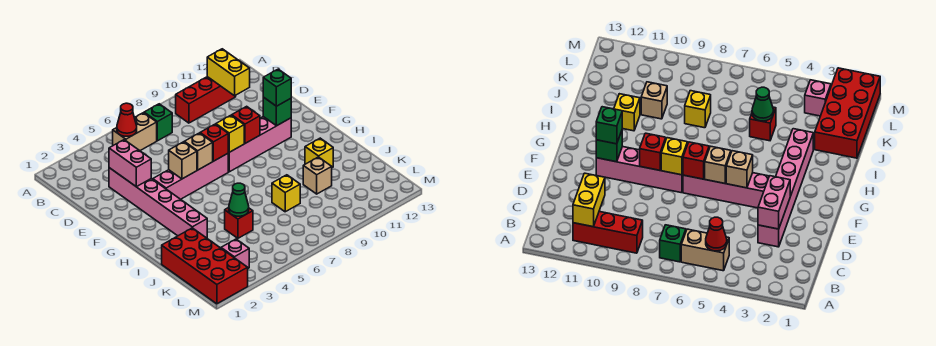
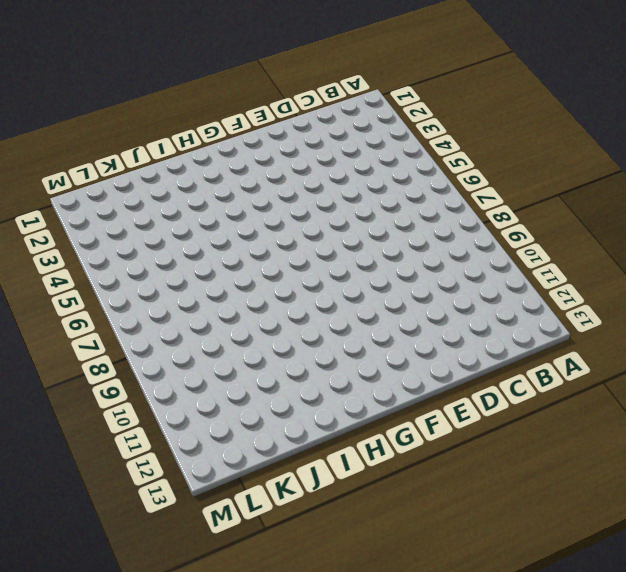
none -> tan brick B5:B6 level 1
none -> green brick B7 level 1
none -> red brick B9:B11 level 1

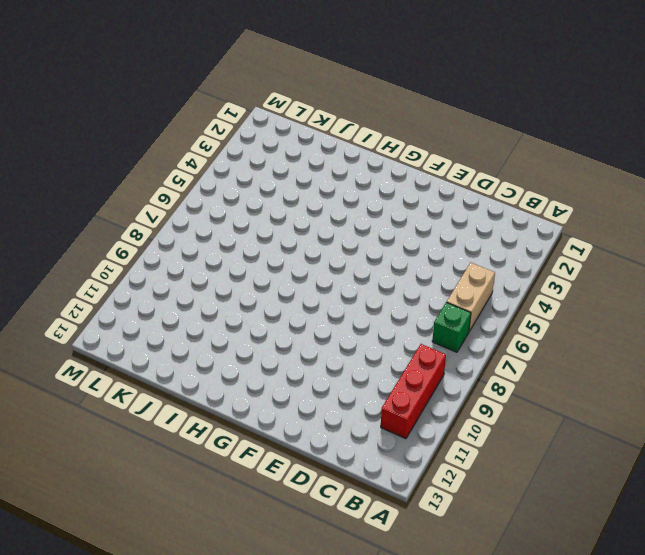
none -> pink brick D3:I3 level 1
none -> pink brick F4:F7 level 1
none -> pink brick F8:F11 level 1

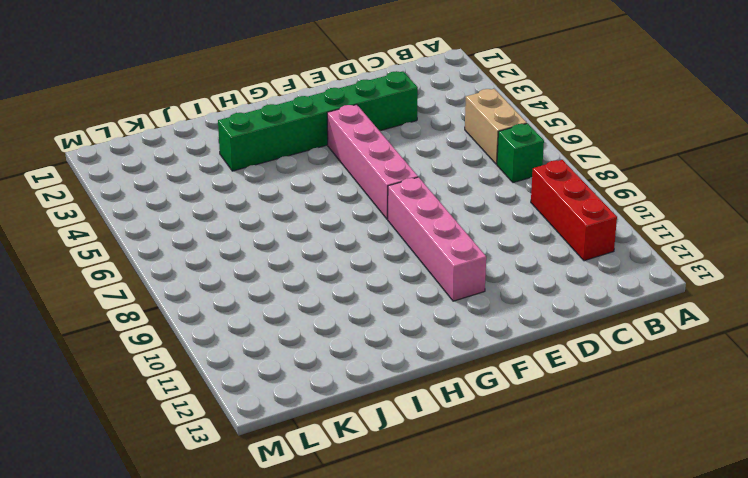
green brick D3:I3 level 1 -> pink brick D3:I3 level 1
none -> yellow brick I11 level 1
none -> red brick J1:M2 level 1
none -> red brick J5 level 1

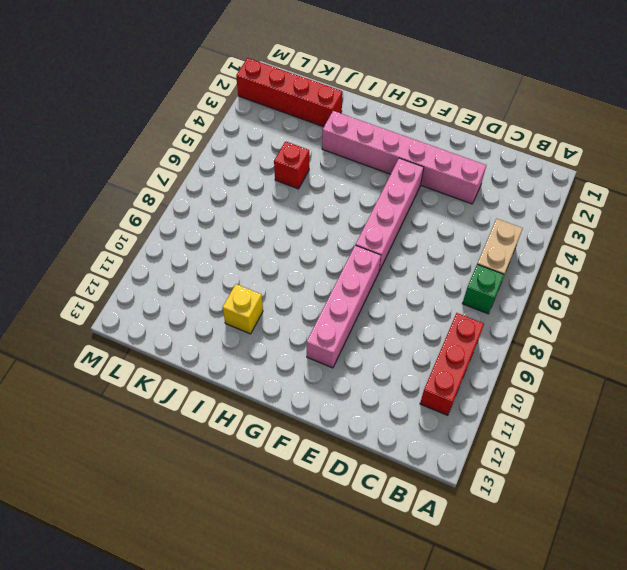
red brick J2:M2 level 1 -> red brick J1:M2 level 1
none -> yellow brick J8 level 1
none -> tan brick J10 level 1
none -> pink brick L3 level 1

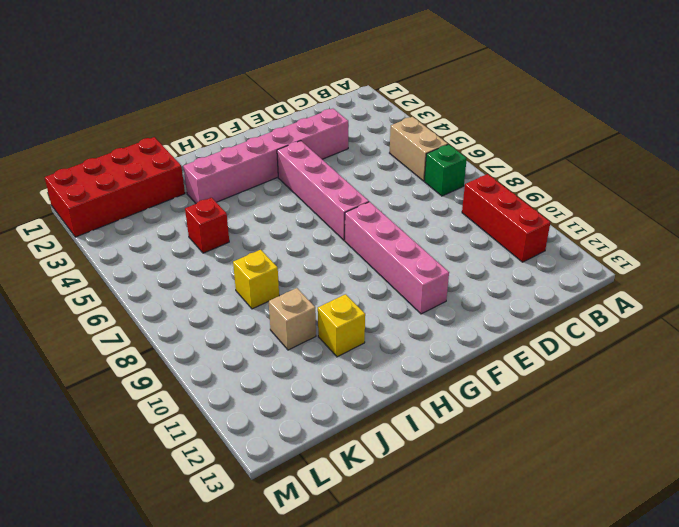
none -> pink brick L3 level 1
none -> red cone B5 level 2
none -> yellow brick B11:C11 level 2

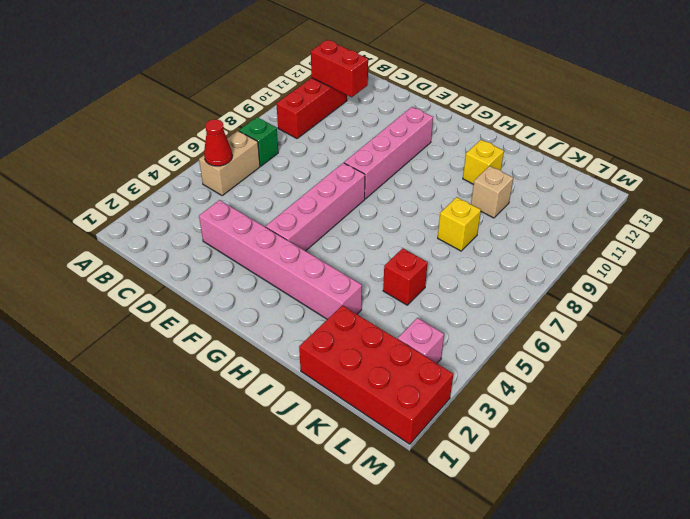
red brick B11:C11 level 2 -> yellow brick B11:C11 level 2
none -> pink brick D3:E3 level 2
none -> tan brick F5 level 2
none -> tan brick F6 level 2

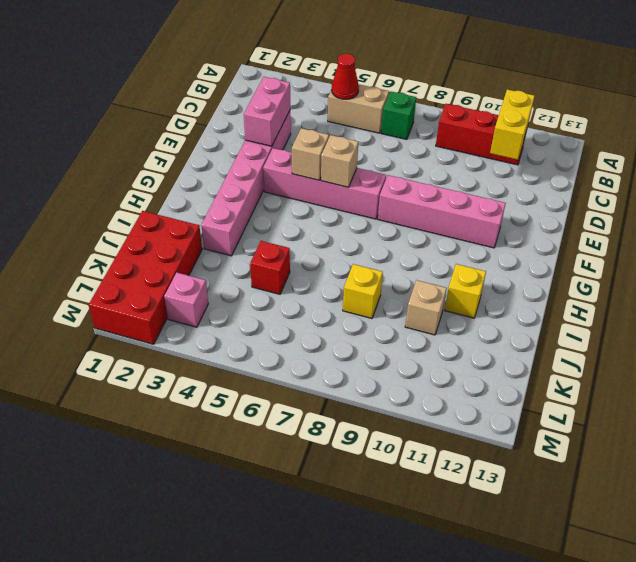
none -> red brick F7 level 2
none -> yellow brick F8 level 2
none -> red brick F9 level 2

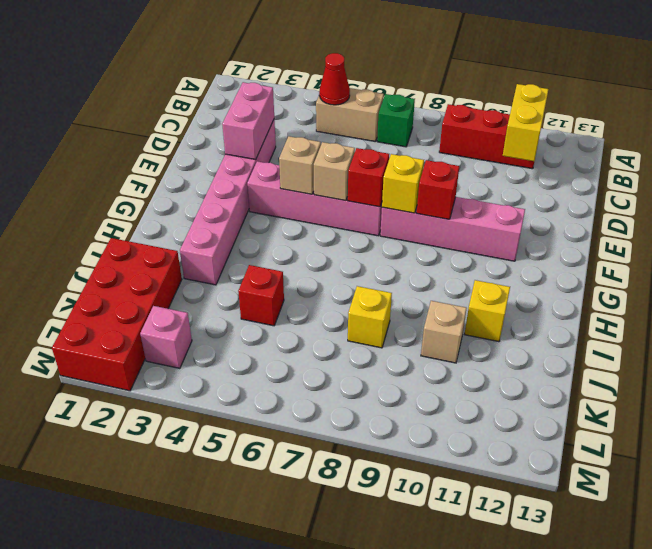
none -> green brick F11 level 2
none -> green cone J5 level 2
none -> green brick F11 level 3

